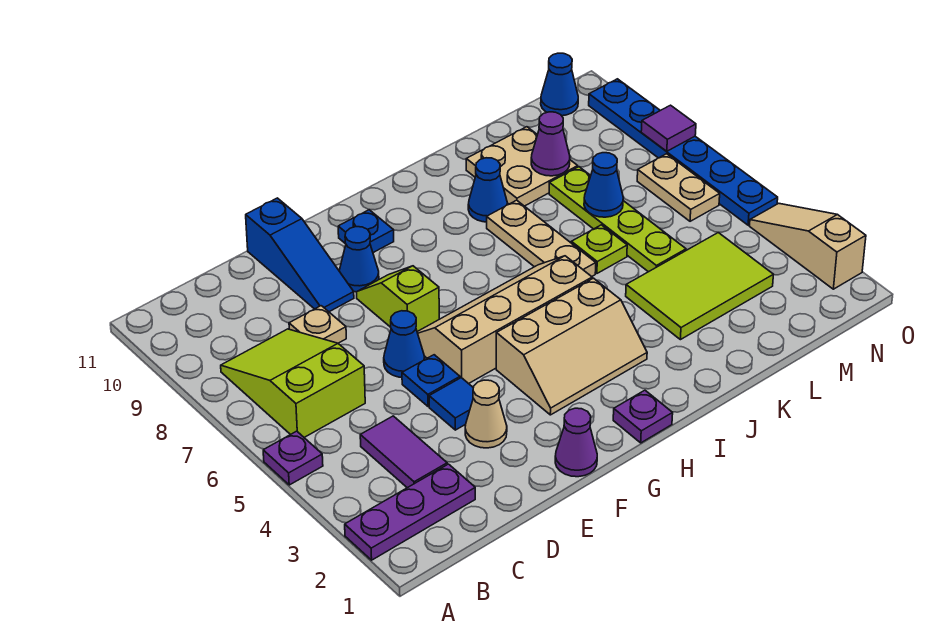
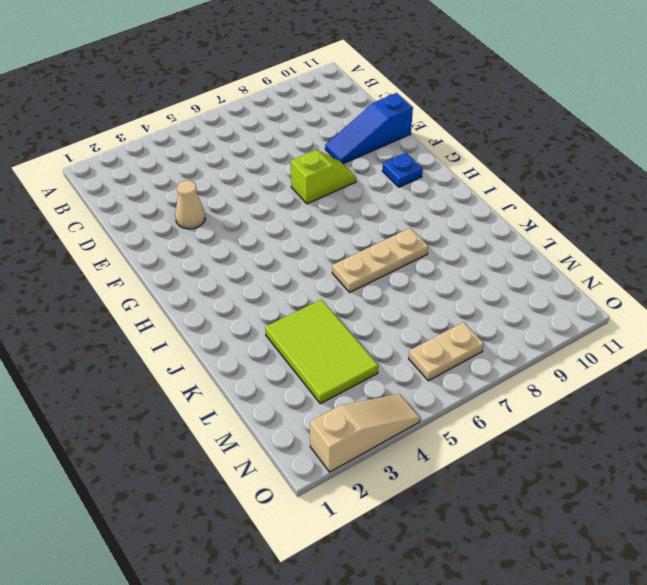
none -> purple plate A2:C2 level 1
none -> purple plate A5 level 1
none -> lime slope B6:C8 level 1 top 6
none -> purple tile C3:C4 level 1

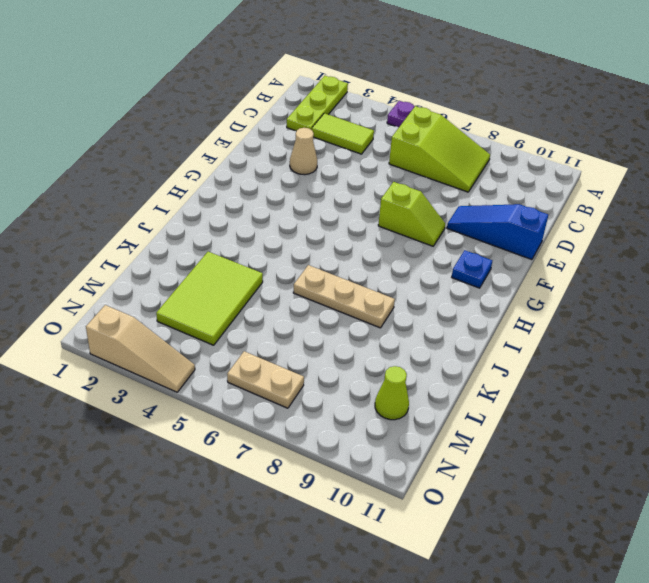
lime plate A2:C2 level 1 -> purple plate A2:C2 level 1
lime tile C3:C4 level 1 -> purple tile C3:C4 level 1
lime cone M10 level 1 -> none
none -> tan plate D8 level 1
none -> blue tile E4 level 1
none -> blue plate E5 level 1
none -> blue cone E6 level 1

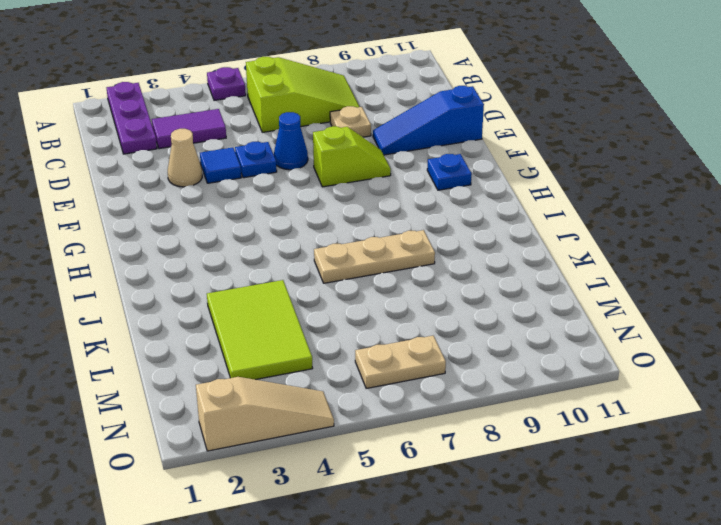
none -> purple cone F1 level 1
none -> tan slope F5:I6 level 1 top 5
none -> blue cone F9 level 1
none -> tan slope G3:I4 level 1 top 4

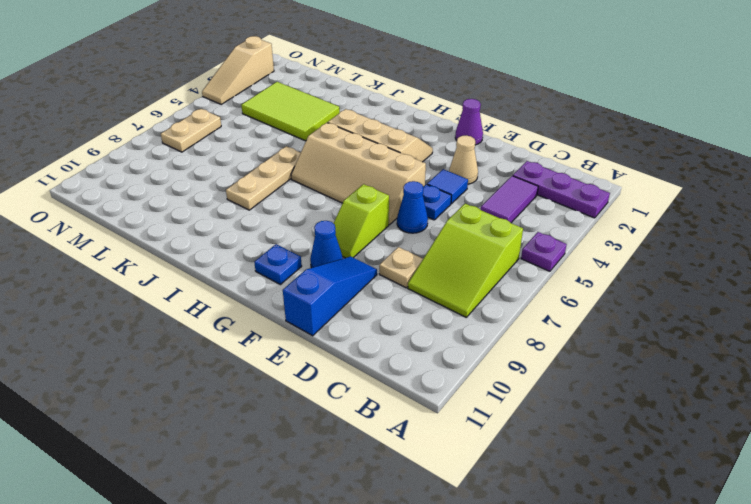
none -> purple plate H1 level 1
none -> blue cone J9 level 1
none -> lime plate K6 level 1
none -> tan plate K9:L10 level 1

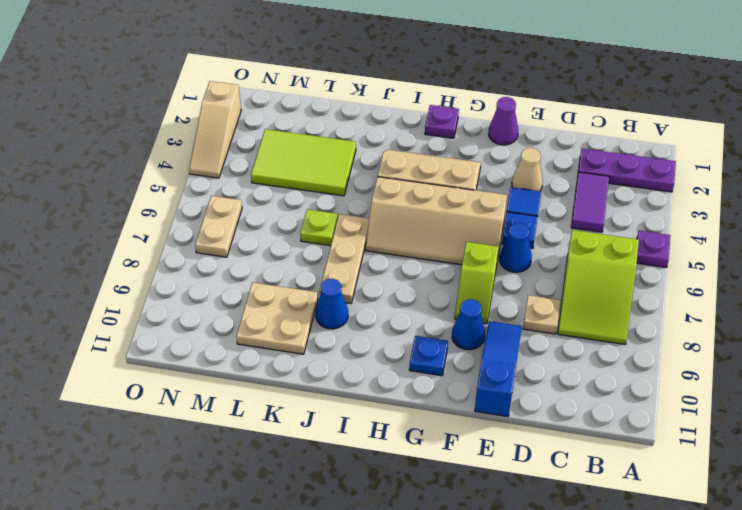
none -> lime plate L5:L8 level 1
none -> blue cone N11 level 1
none -> blue plate O5:O10 level 1
none -> blue cone L7 level 2

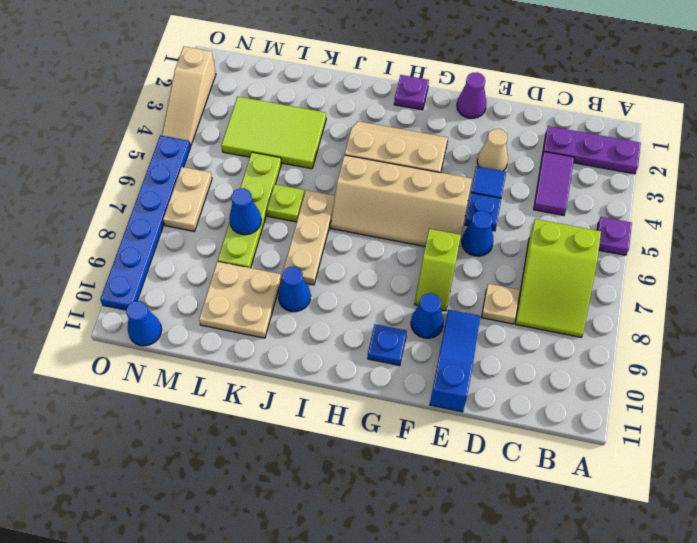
none -> purple cone L9 level 2
none -> purple tile O8 level 2

